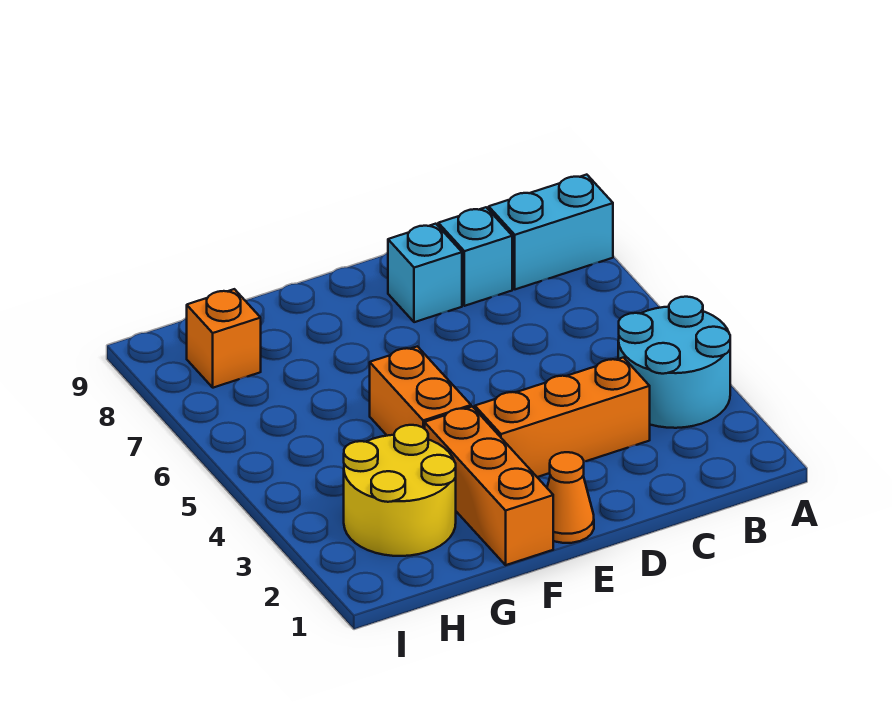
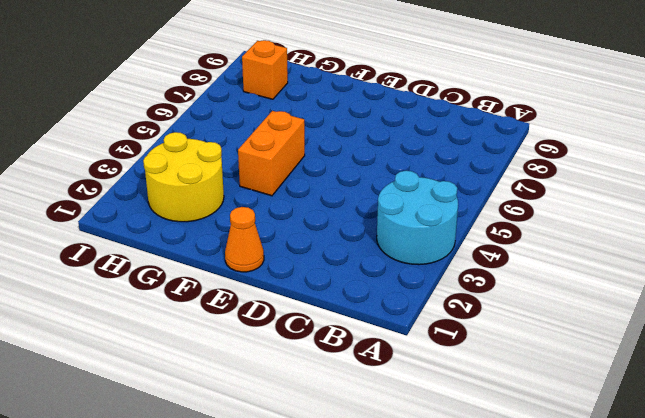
none -> cyan brick A8:B8 level 1
none -> orange brick C3:E3 level 1

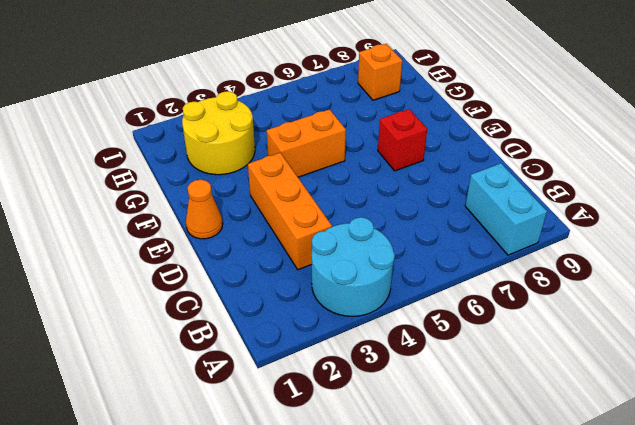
red brick E7 level 1 -> none
none -> cyan brick C8 level 1
none -> cyan brick D8 level 1

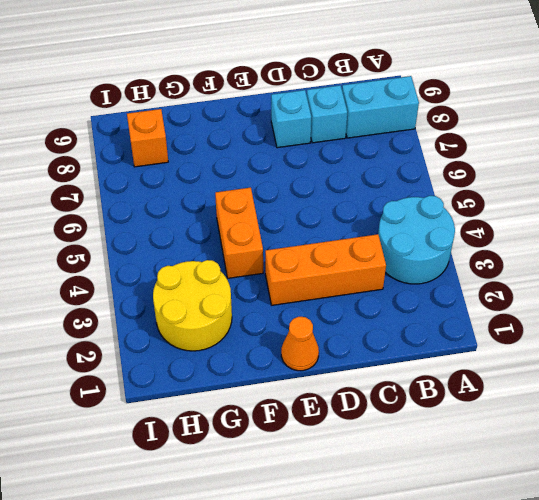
none -> orange brick F1:F3 level 1

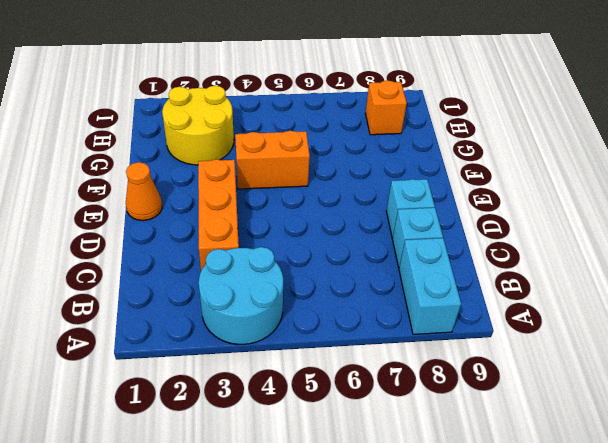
none -> orange brick F1:F3 level 1

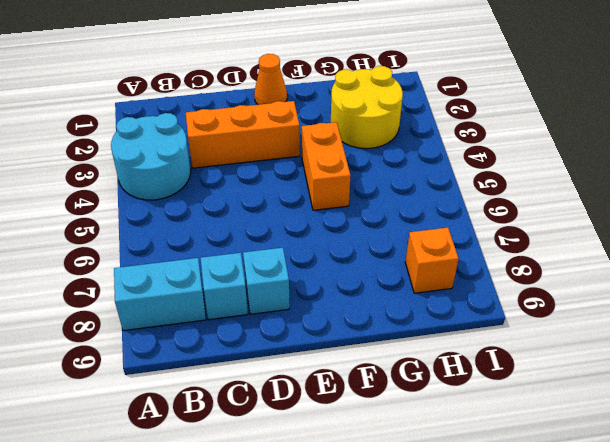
none -> orange brick F1:F3 level 1

